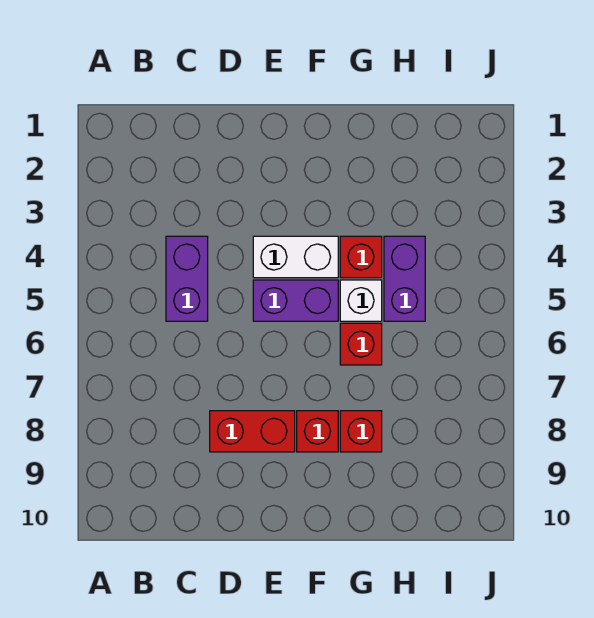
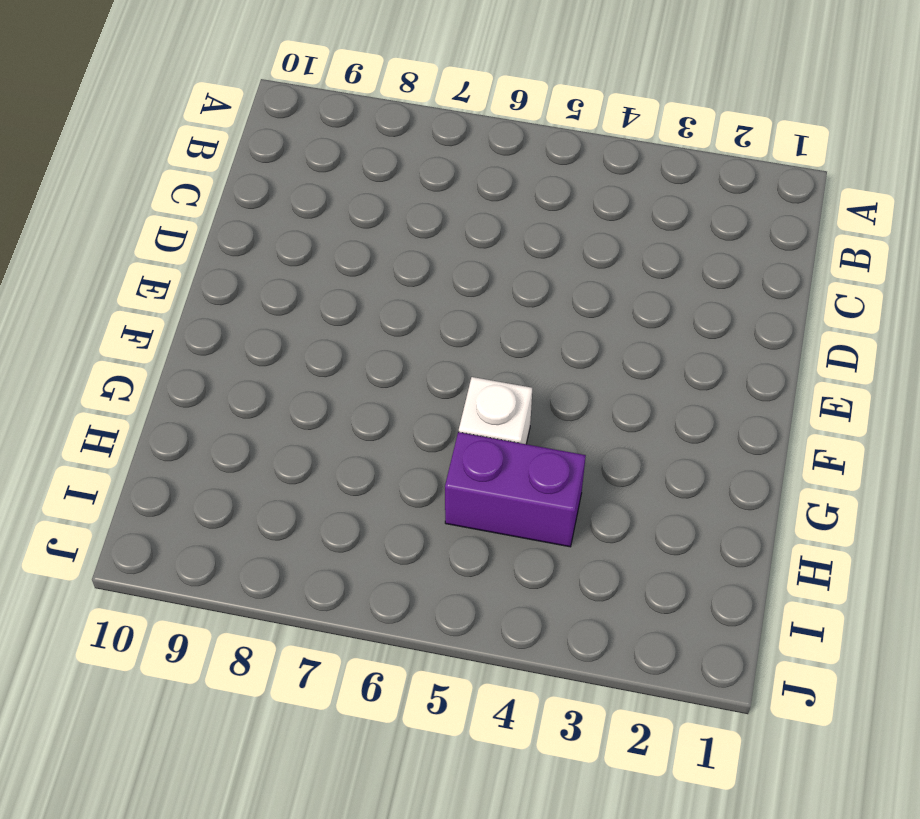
none -> purple brick C4:C5 level 1
none -> red brick D8:E8 level 1

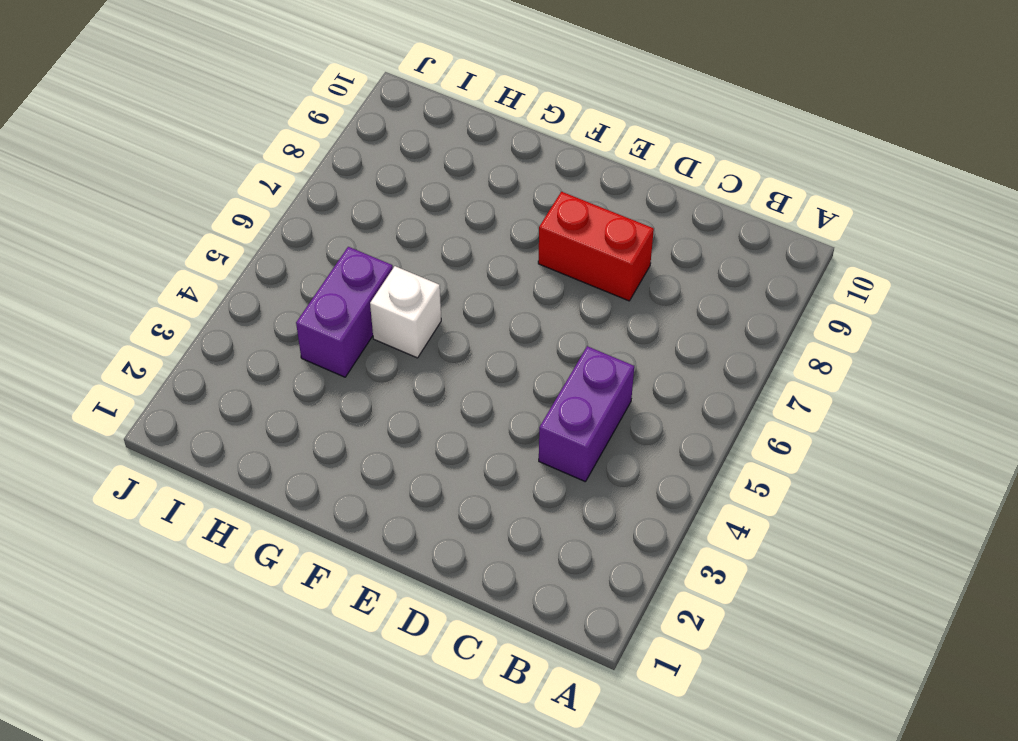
none -> white brick E4:F4 level 1
none -> purple brick E5:F5 level 1

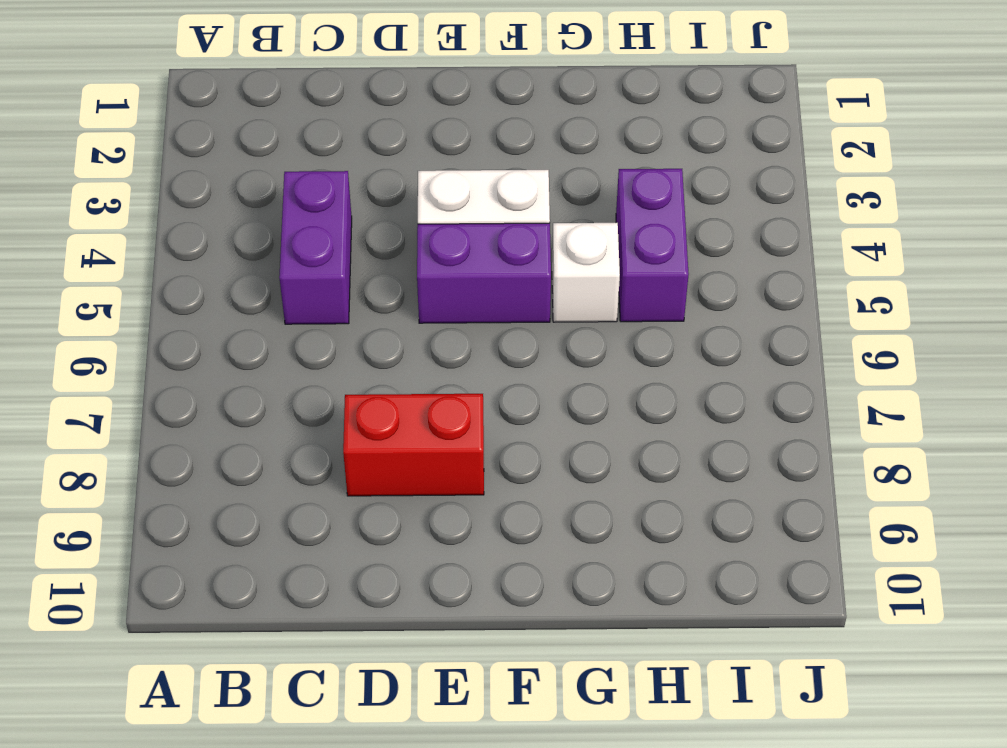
none -> red brick F8 level 1
none -> red brick G4 level 1

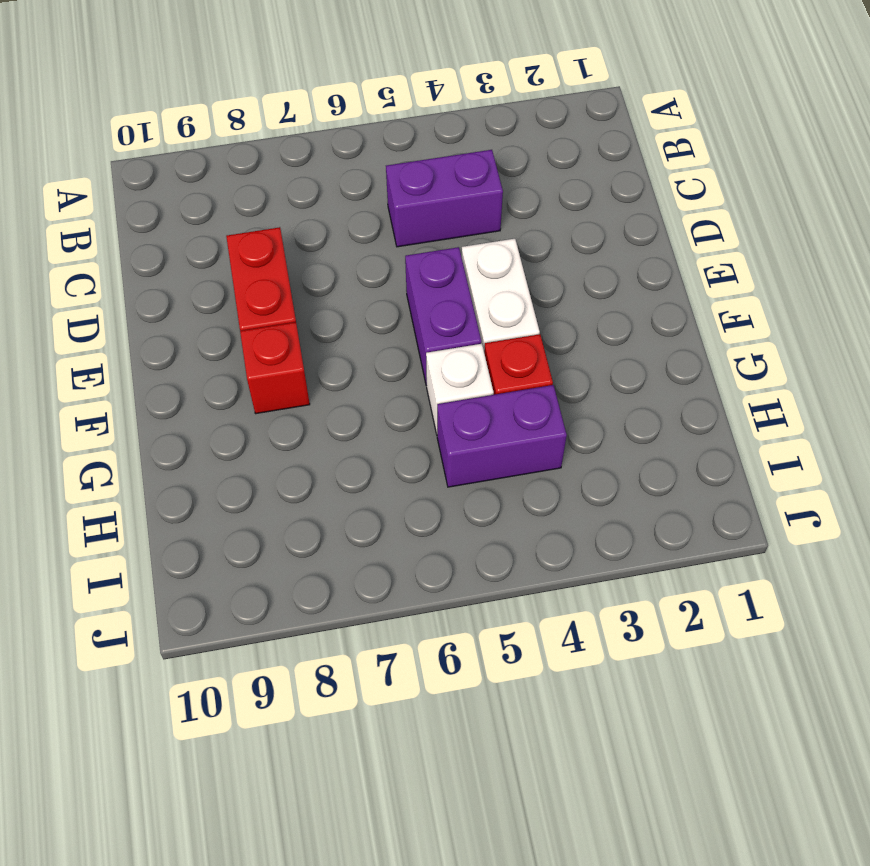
none -> red brick G6 level 1
none -> red brick G8 level 1

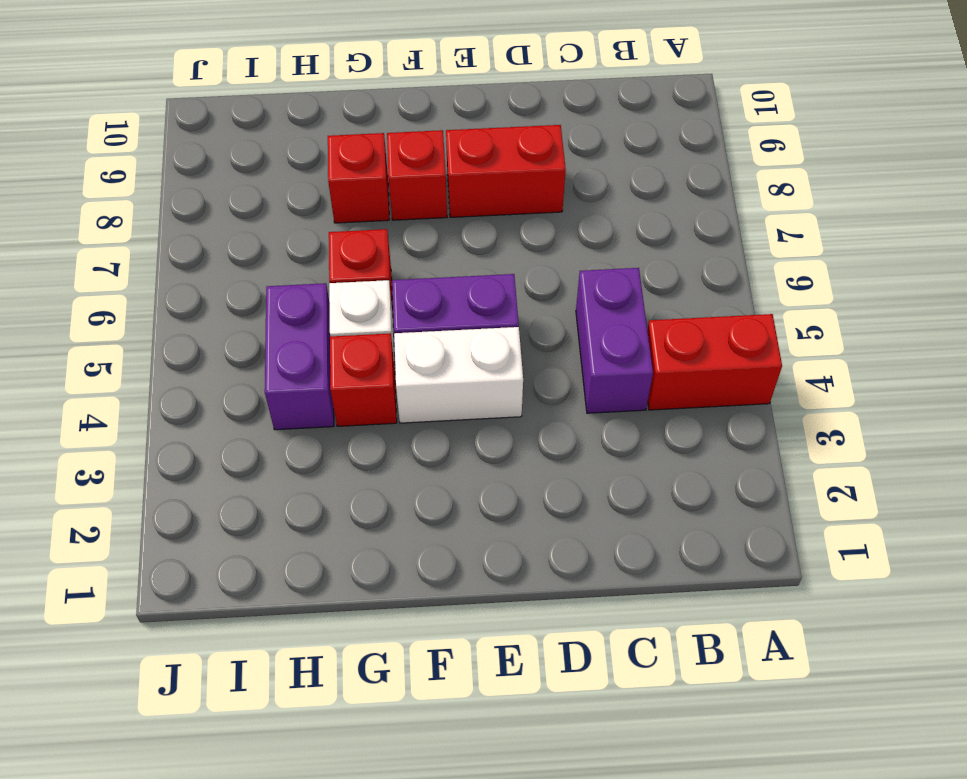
red brick A4:B4 level 1 -> none

